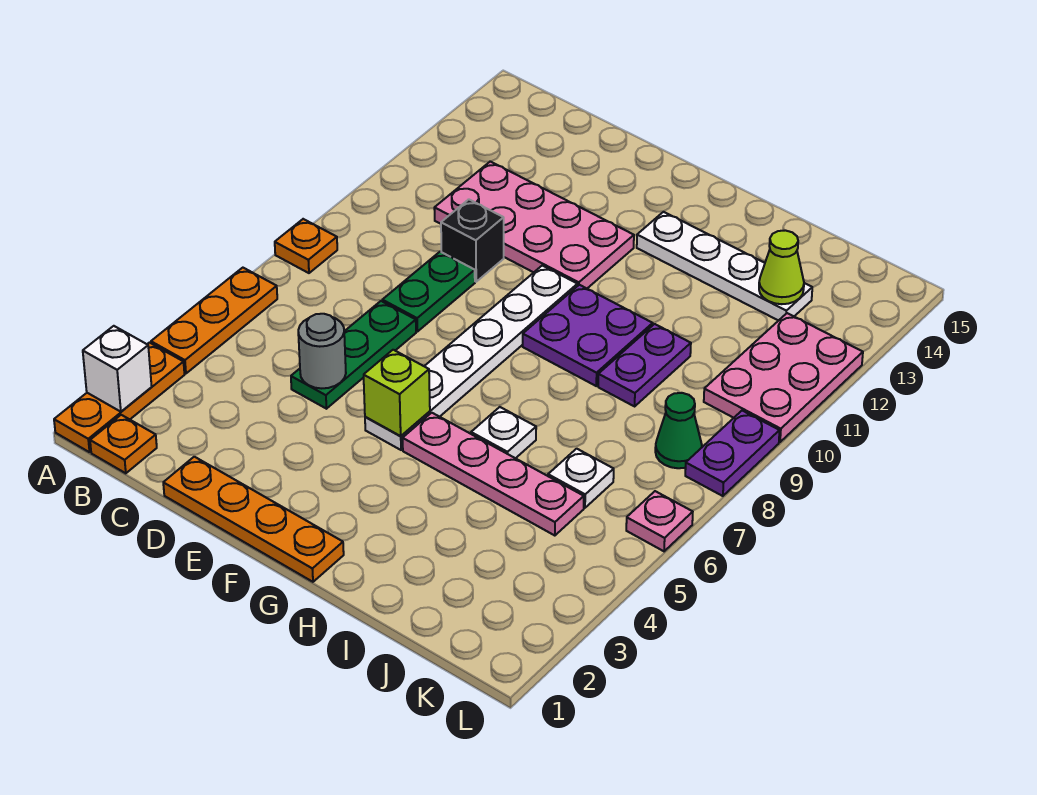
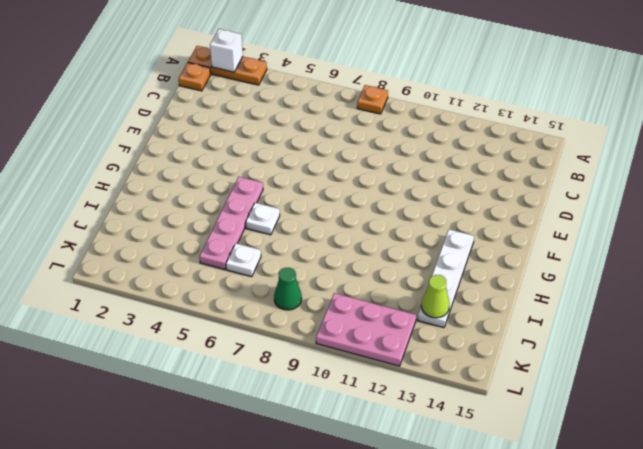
none -> orange plate A4:A6 level 1
none -> pink plate C11:F12 level 1
none -> orange plate D1:G1 level 1

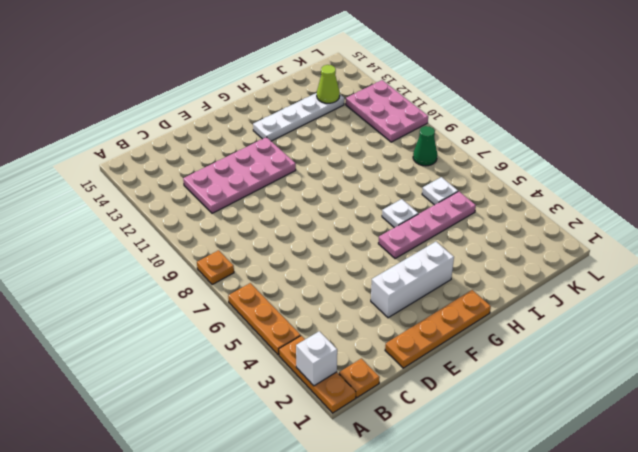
white brick E3:G3 level 1 -> none
none -> green plate D5:D7 level 1
none -> green plate D8:D9 level 1
none -> black brick D10 level 1

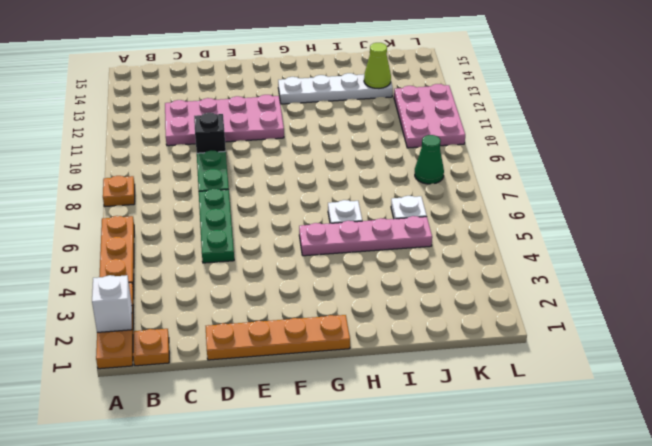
none -> white plate F5:F10 level 1
none -> purple plate G9:H10 level 1
none -> purple plate I9:I10 level 1

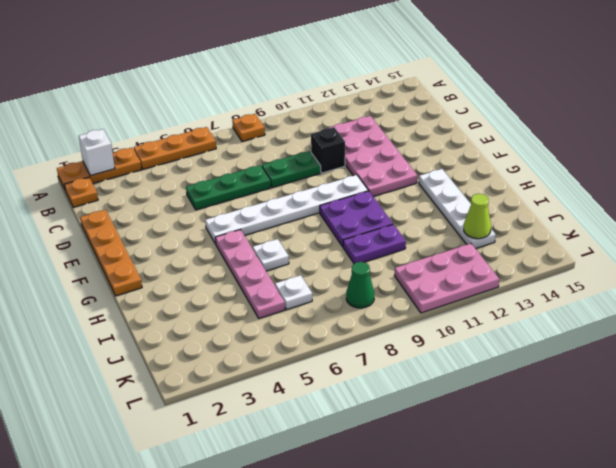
none -> pink plate L6 level 1
none -> purple plate L8:L9 level 1
none -> grey round brick D5 level 2

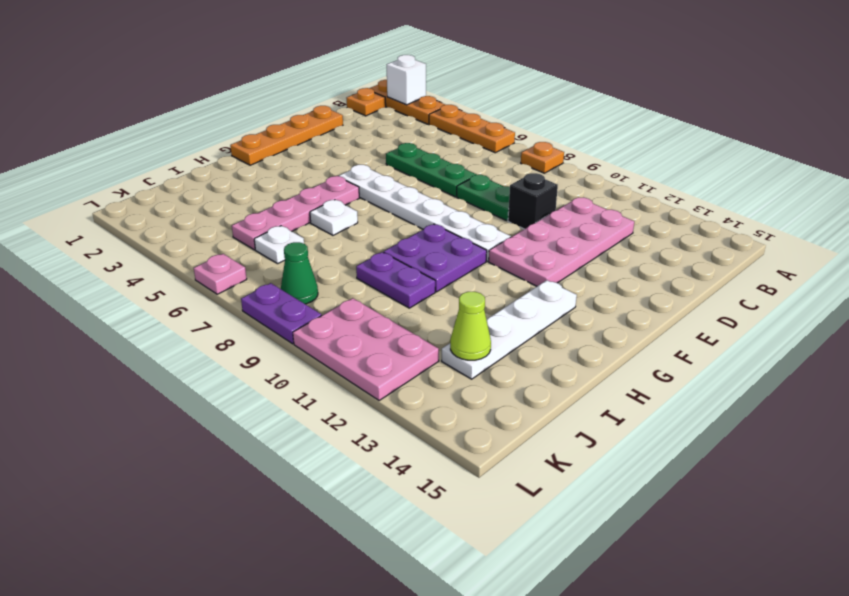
none -> grey round brick D5 level 2
none -> lime brick F5 level 2

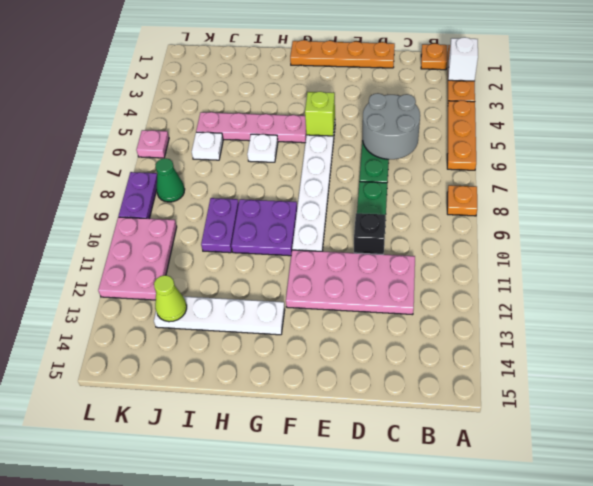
grey round brick C5:D6 level 2 -> grey round brick D5 level 2

